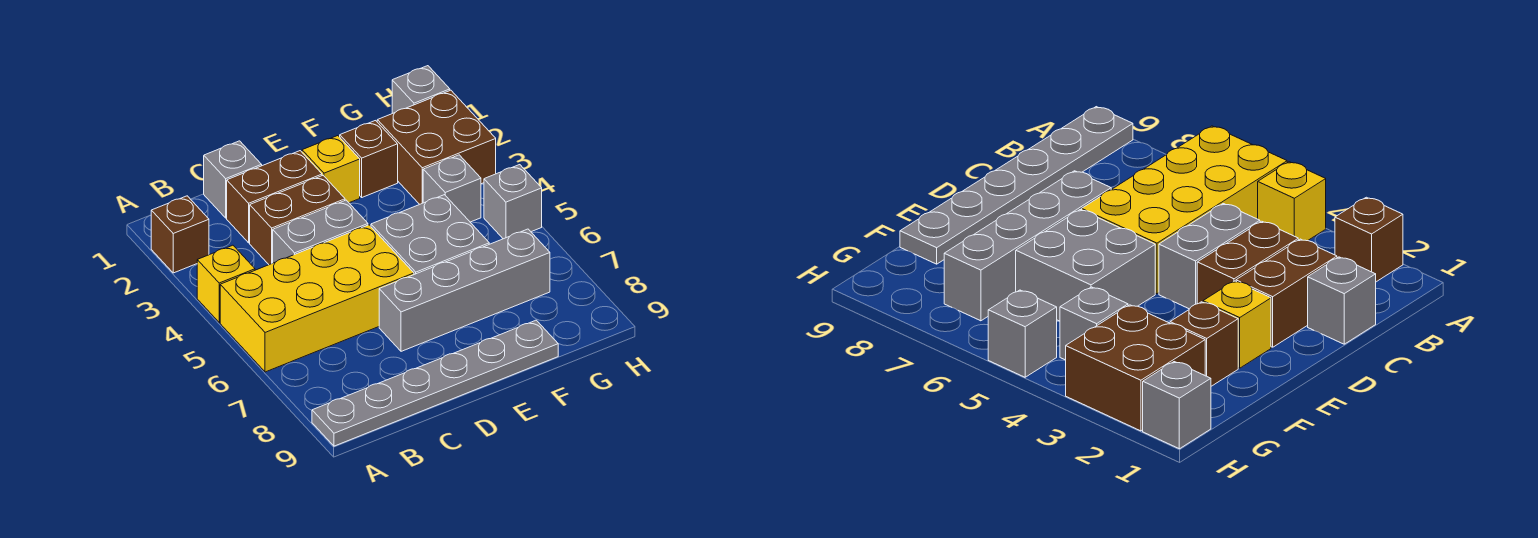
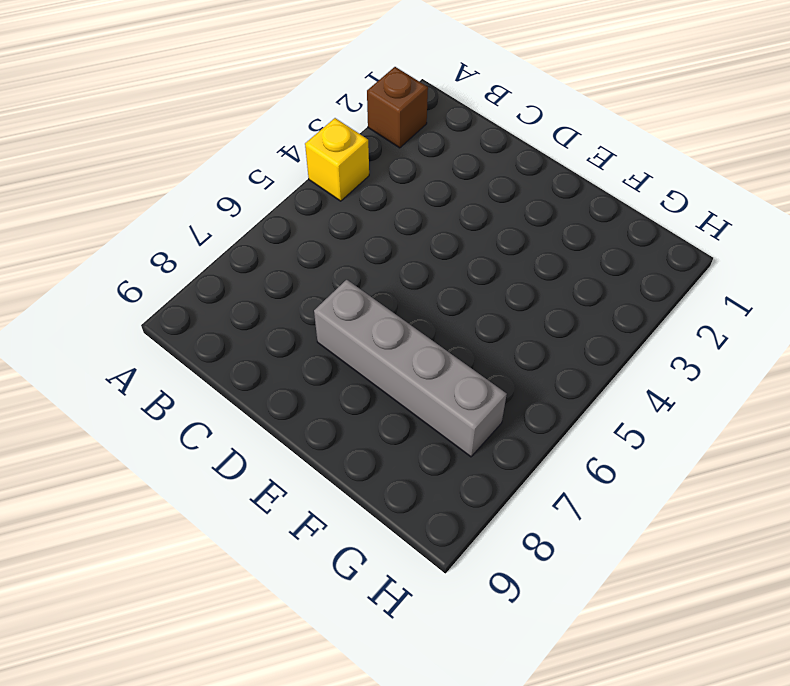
none -> yellow brick A5:D6 level 1
none -> grey plate A9:F9 level 1
none -> grey brick C1 level 1

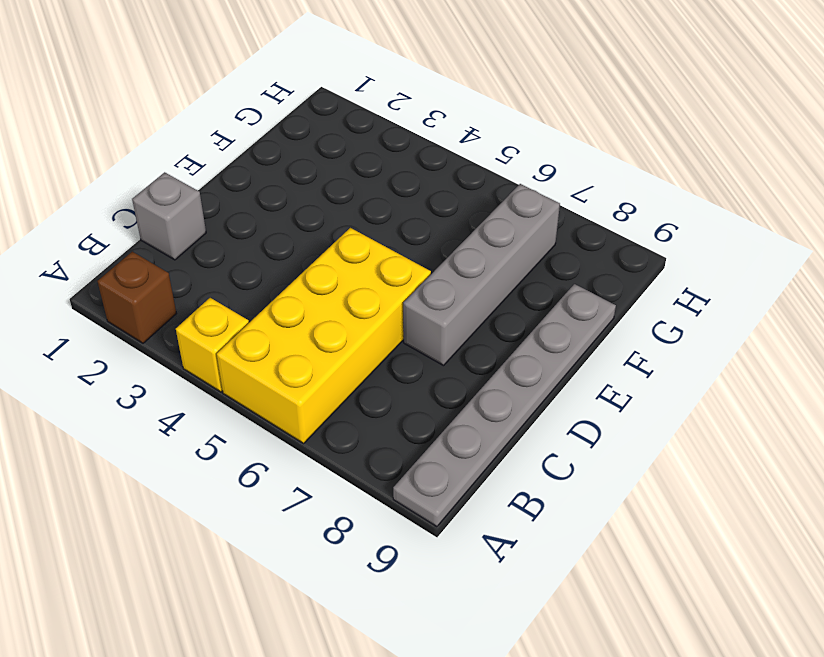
none -> brown brick C2:D2 level 1
none -> brown brick C3:D3 level 1
none -> grey brick C4:D4 level 1

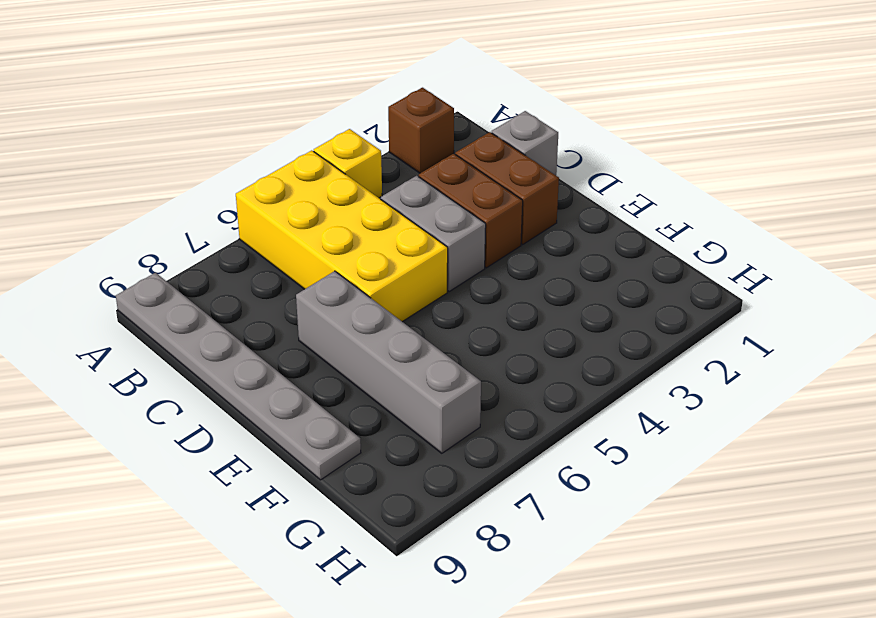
none -> yellow brick E2 level 1
none -> grey brick E5:F6 level 1
none -> brown brick F2 level 1

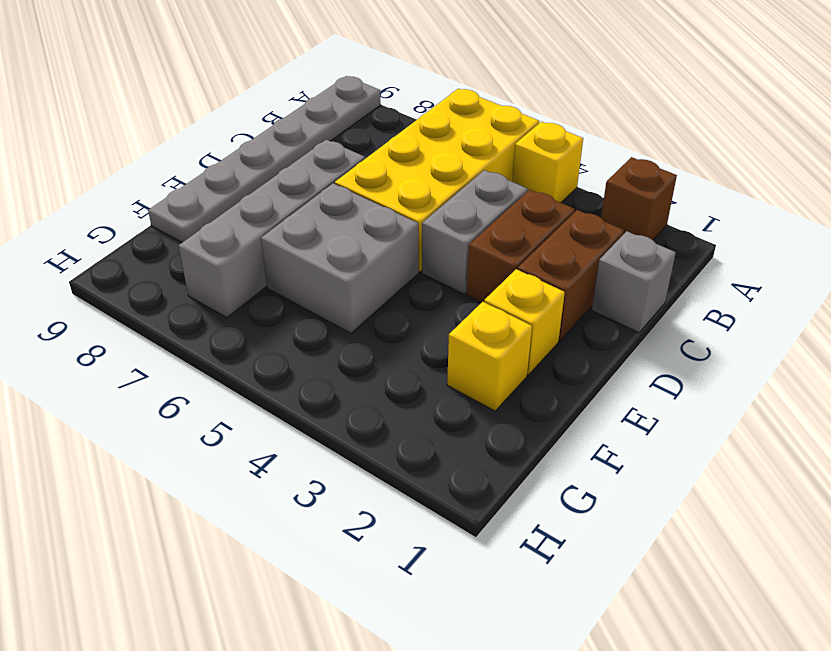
yellow brick F2 level 1 -> brown brick F2 level 1
none -> brown brick G2:H3 level 1
none -> grey brick G4 level 1
none -> grey brick H1 level 1

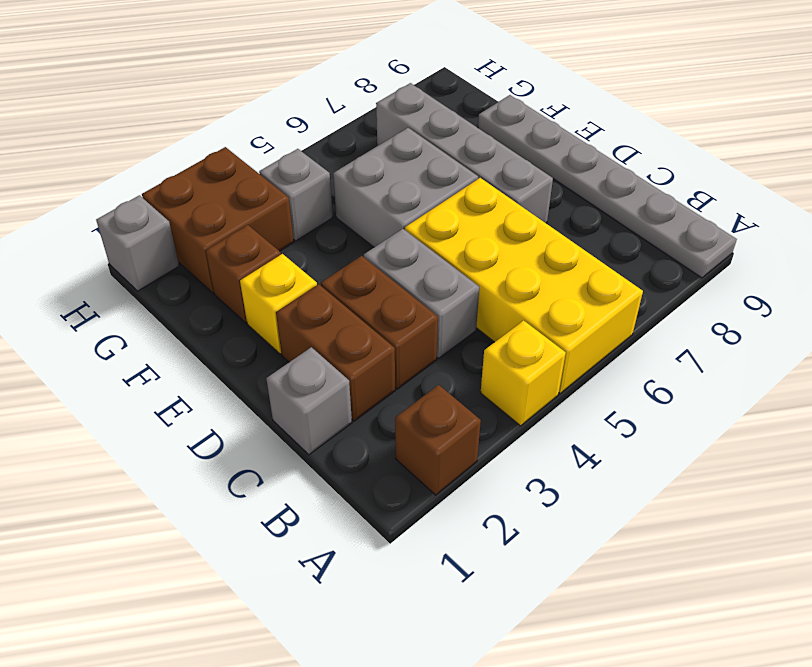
none -> grey brick H5 level 1

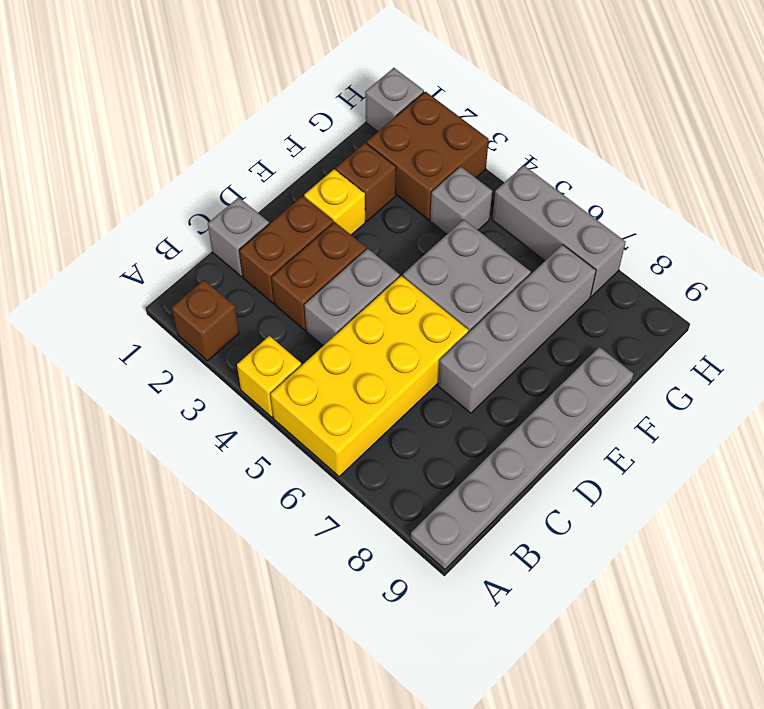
grey brick H5:H7 level 1 -> grey brick H5 level 1

